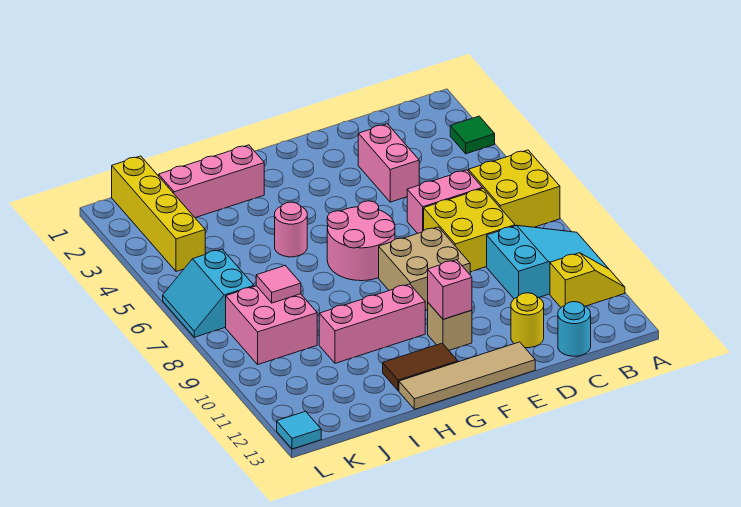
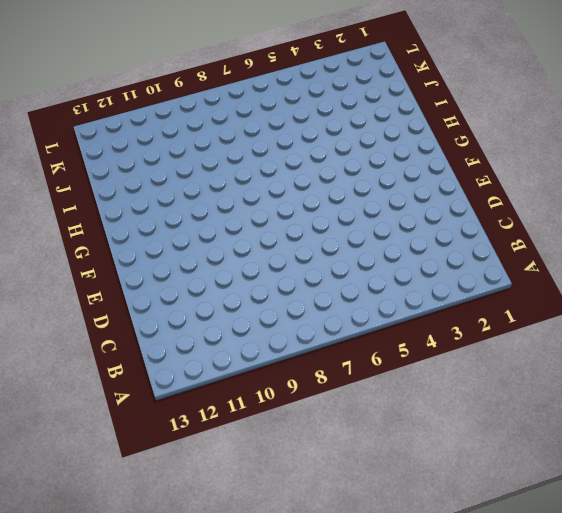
none -> green tile A3 level 1
none -> yellow brick A6:B7 level 1
none -> cyan slope A9:C10 level 1 top C

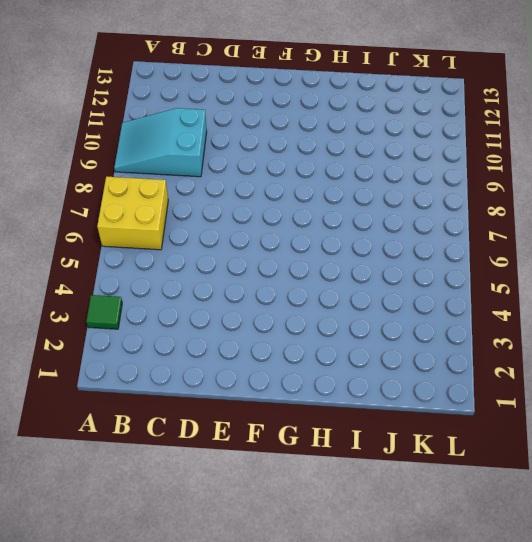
none -> yellow slope A11:B11 level 1 top B
none -> pink brick C6:D6 level 1
none -> yellow brick C7:D8 level 1

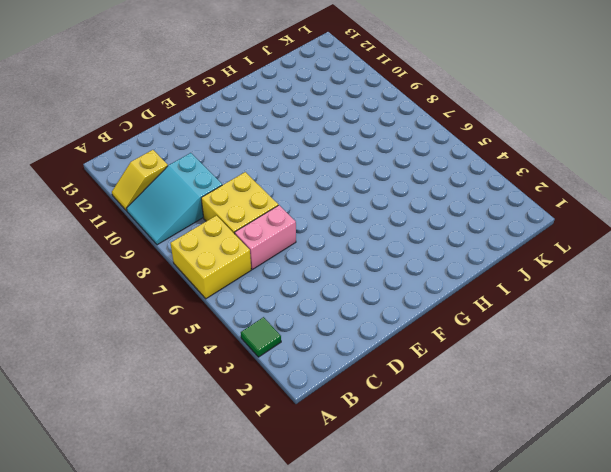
none -> cyan round brick C13 level 1
none -> pink brick D3:D4 level 1
none -> yellow round brick D12 level 1

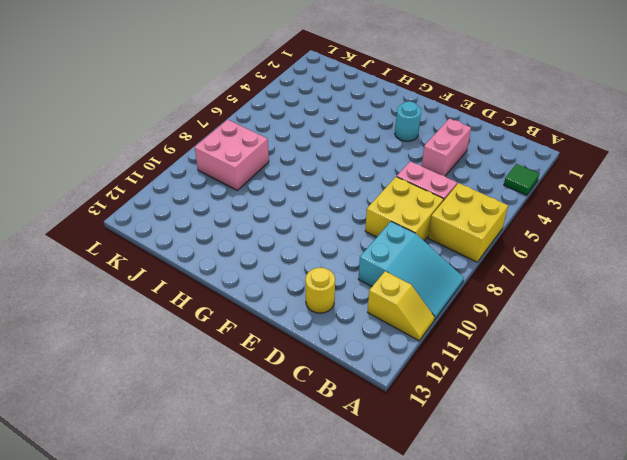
cyan round brick F3 level 1 -> cyan round brick C13 level 1
none -> tan brick E8:F9 level 1
none -> tan tile E13:H13 level 1
none -> pink round brick F6:G7 level 1

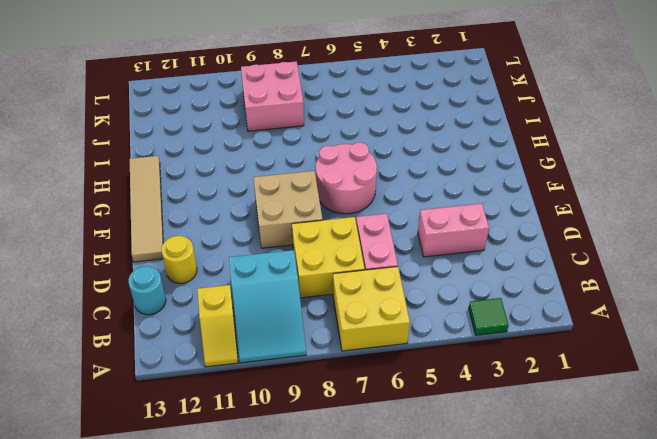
none -> tan brick F11 level 1
none -> pink brick G10:I10 level 1
none -> brown tile G12:H12 level 1

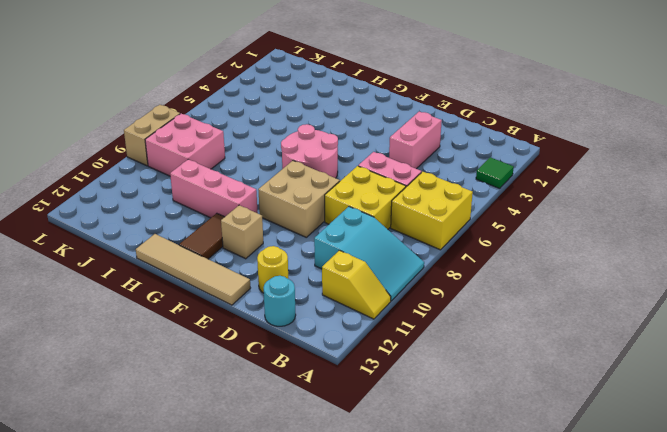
brown tile G11:G12 level 1 -> brown tile G12:H12 level 1
tan brick L8:L9 level 1 -> none
none -> pink brick H2:J2 level 1
none -> pink round brick H5 level 1
none -> yellow brick K1:K4 level 1

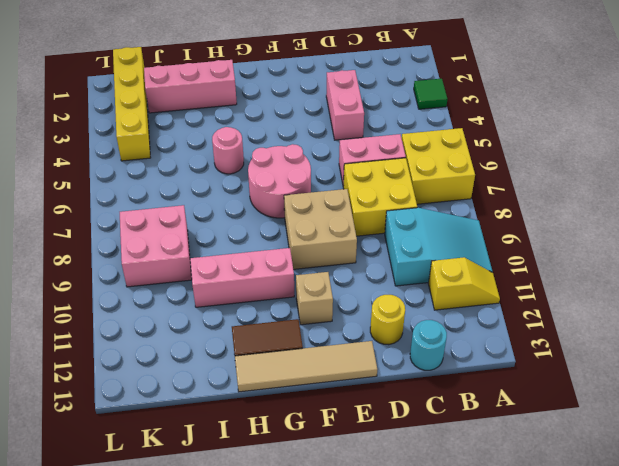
none -> cyan slope K6:L7 level 1 top K
none -> cyan tile L13 level 1
none -> pink brick F11 level 2

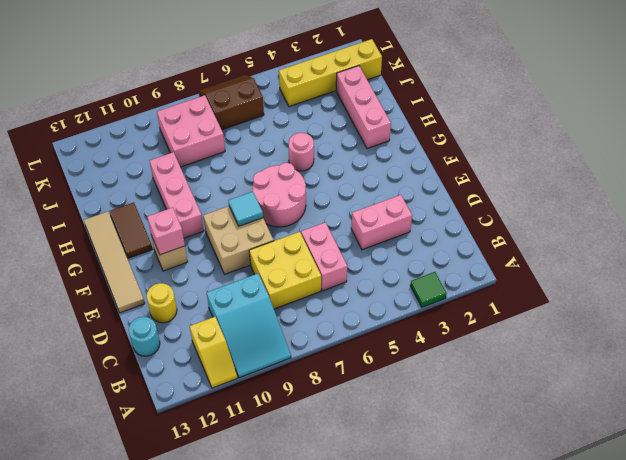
cyan tile F8 level 2 -> cyan tile L13 level 1
brown slope K6:L7 level 1 top K -> cyan slope K6:L7 level 1 top K
none -> yellow brick A6:B7 level 1
none -> pink tile J8 level 2

